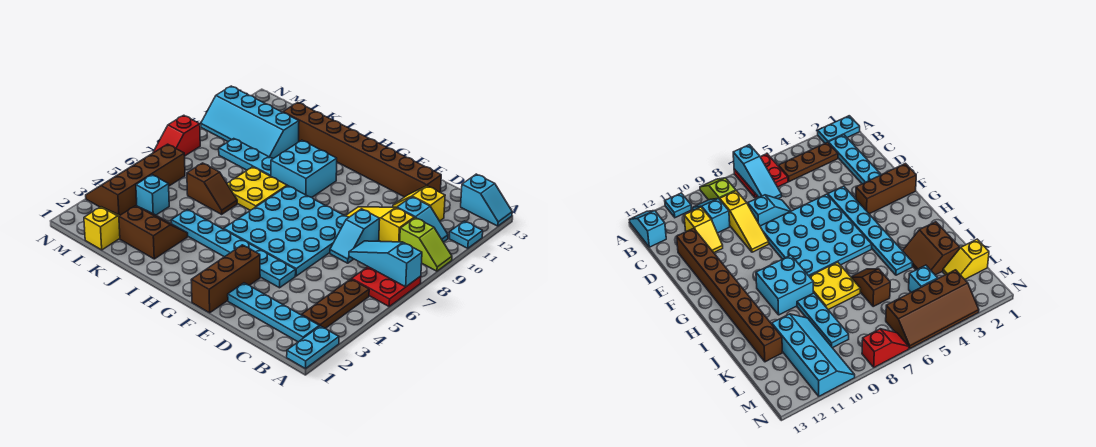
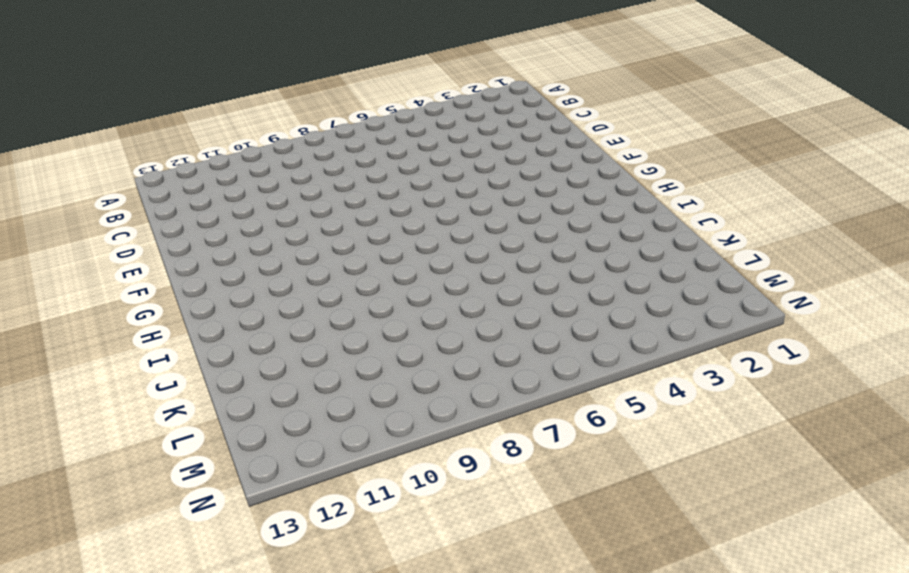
none -> cyan plate A1:A2 level 1
none -> red plate A6:B7 level 1
none -> lime slope A9:B9 level 1 top B

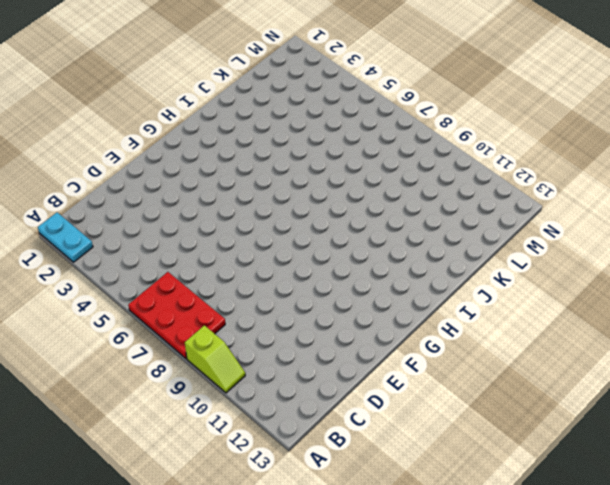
red plate A6:B8 level 1 -> red plate A6:B7 level 1
lime slope A9:A10 level 1 top 9 -> lime slope A9:B9 level 1 top B
none -> cyan plate A11 level 1
none -> cyan slope A13:B13 level 1 top B
none -> cyan plate B2:E2 level 1

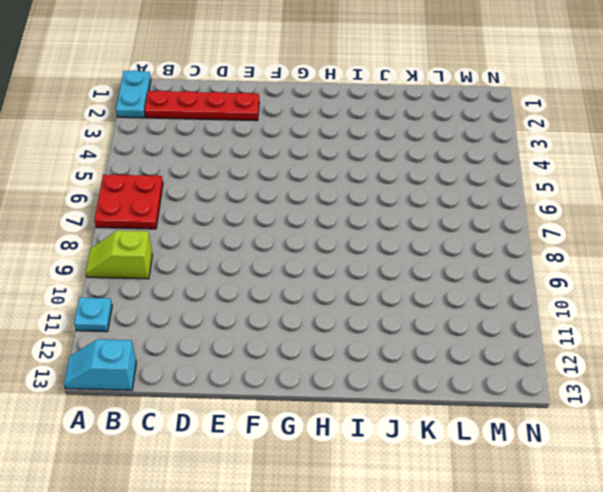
red plate B2:E2 level 1 -> cyan plate B2:E2 level 1
none -> brown plate B3:B5 level 1
none -> cyan slope B10:C10 level 1 top C
none -> yellow slope C9:E9 level 1 top C

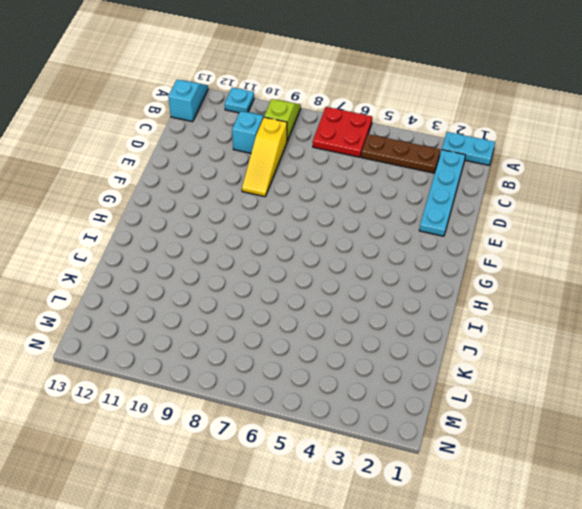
none -> yellow slope C11:D11 level 1 top C
none -> cyan slope D7:D8 level 1 top 8
none -> brown brick D12:K12 level 1

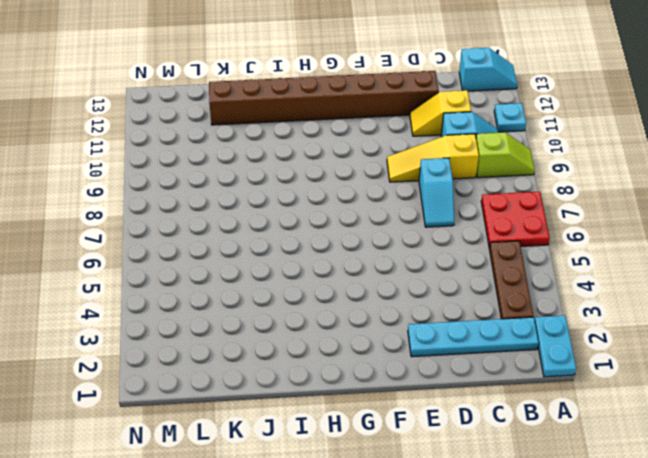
none -> cyan plate E4:J4 level 1
none -> cyan plate E5:H8 level 1
none -> brown brick F1:F3 level 1

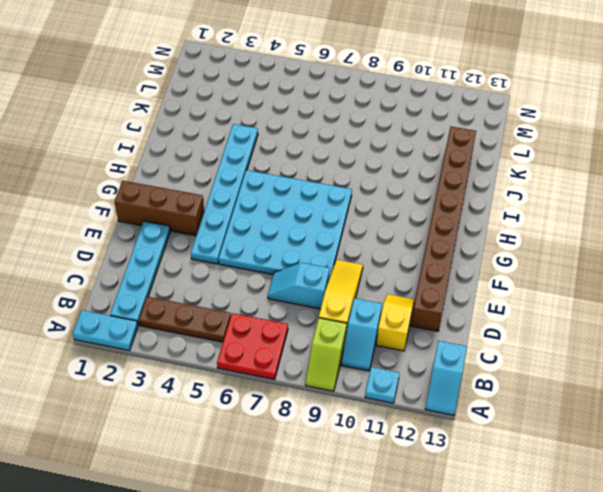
none -> cyan brick H9:I10 level 1
none -> yellow plate I7:J8 level 1
none -> brown slope J2:K3 level 1 top 2

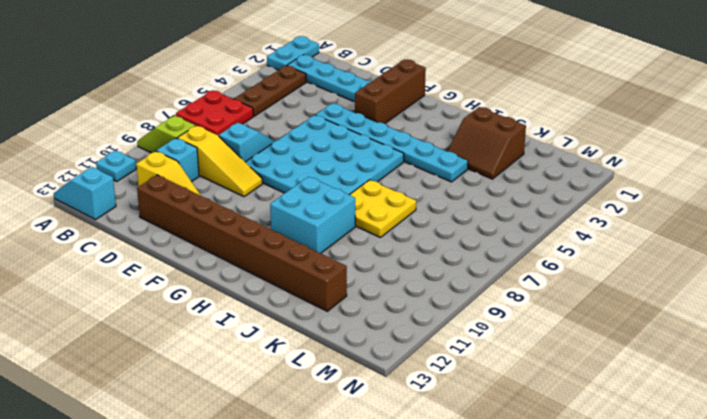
none -> brown slope J6:K6 level 1 top K
none -> cyan plate J9:L9 level 1
none -> cyan slope K10:N11 level 1 top 11

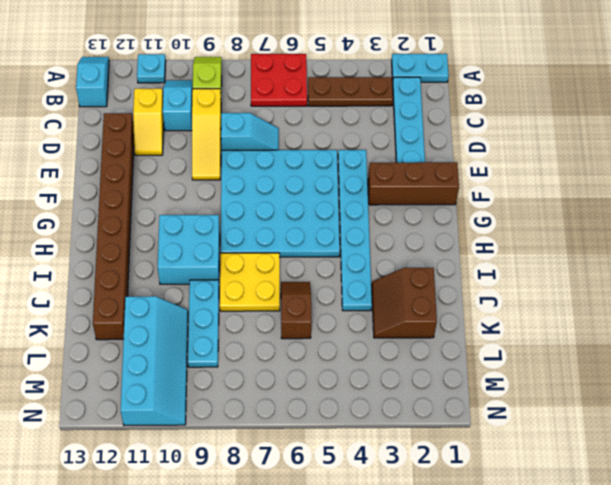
none -> yellow slope L1:L2 level 1 top 1
none -> cyan brick L4 level 1
none -> brown slope M3:N6 level 1 top M

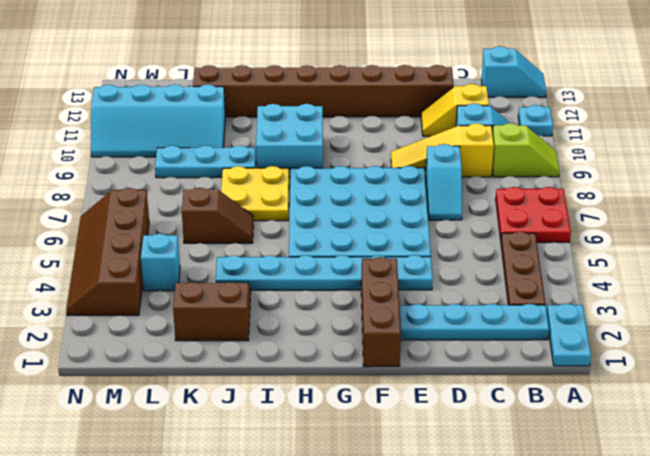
none -> yellow slope L1:L2 level 1 top 1
none -> red slope N7:N8 level 1 top 8
none -> cyan slope A7:C7 level 2 top A

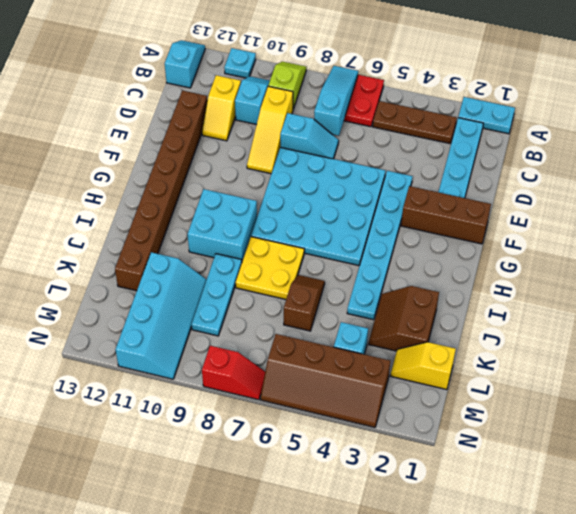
cyan slope A7:C7 level 2 top C -> cyan slope A7:C7 level 2 top A

